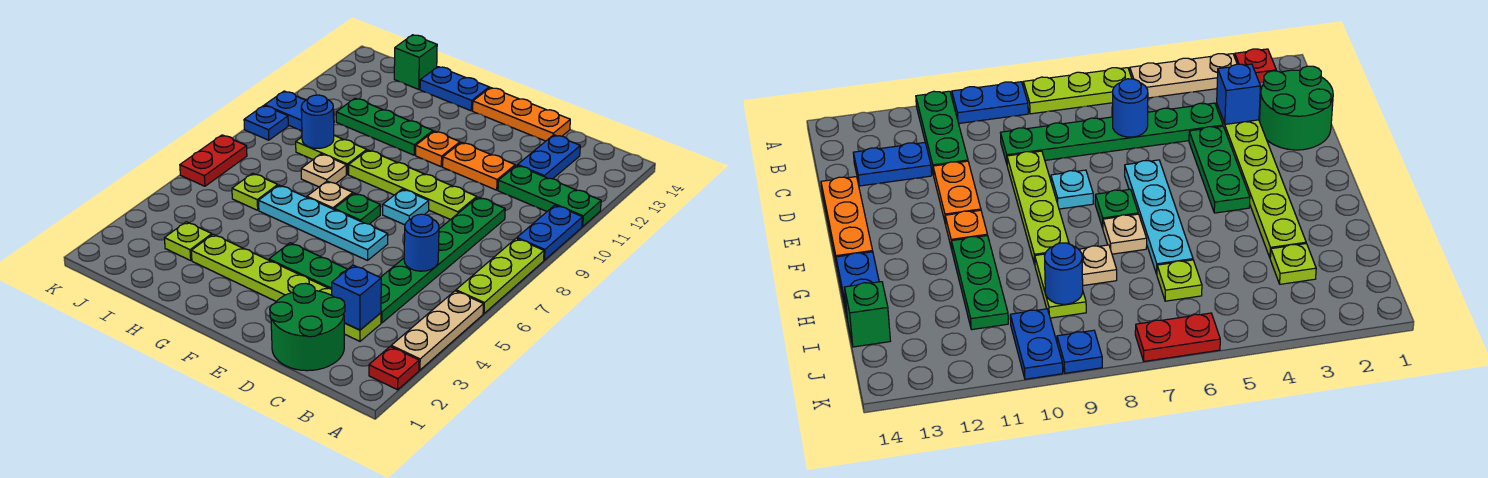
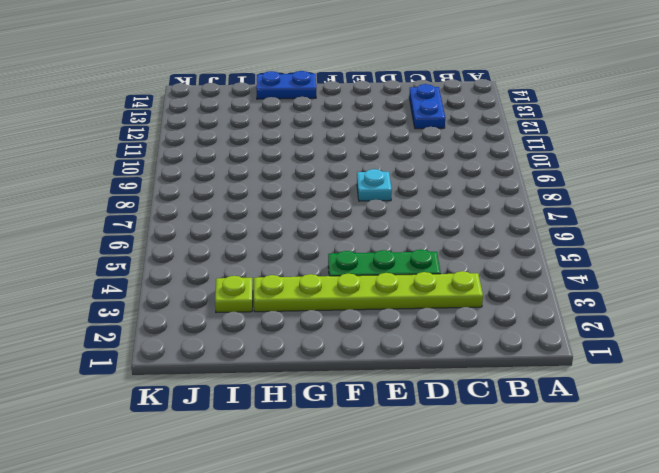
none -> red plate A2 level 1
none -> tan plate A3:A5 level 1
none -> lime plate A6:A8 level 1
none -> blue plate A9:A10 level 1

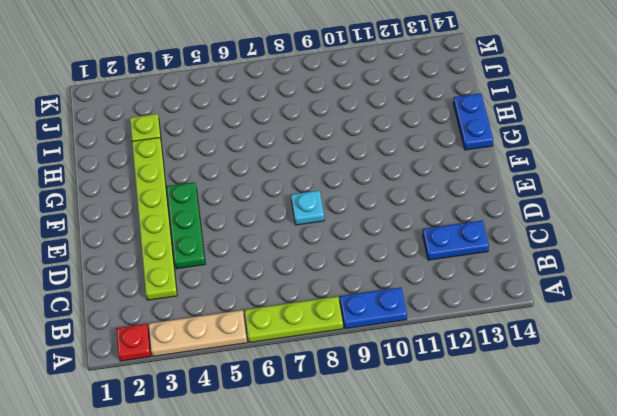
none -> green plate A11:C11 level 1
none -> green round brick C1:D2 level 1
none -> green plate C4:C9 level 1
none -> lime plate D9:G9 level 1

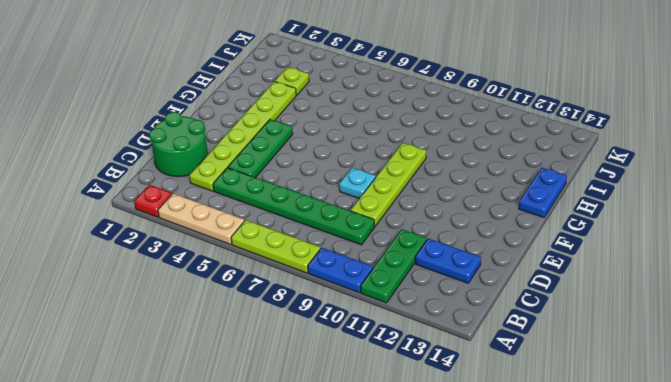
none -> orange plate D11:E11 level 1
none -> orange plate D14:F14 level 1
none -> cyan plate E6:H6 level 1
none -> green plate F7 level 1

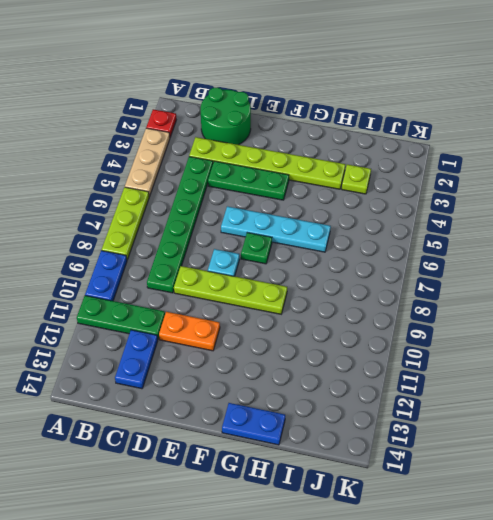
none -> orange plate D14:F14 level 1
none -> orange plate F11 level 1
none -> tan plate G7 level 1
none -> green plate G11:I11 level 1

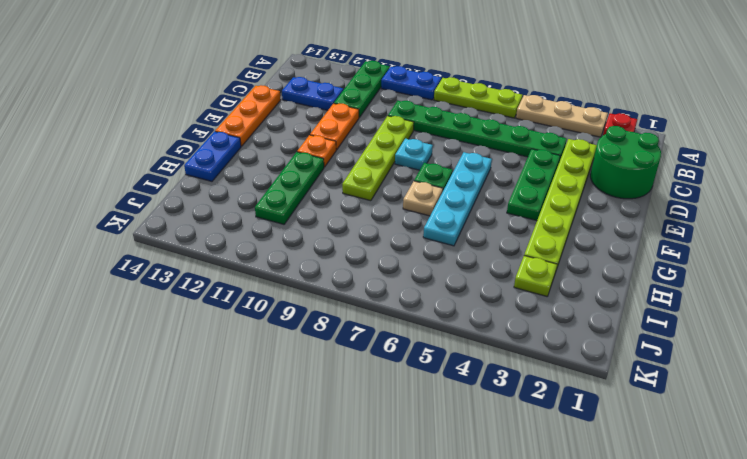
none -> tan plate H8 level 1
none -> lime plate H9:I9 level 1
none -> lime plate I6 level 1
none -> green brick I14 level 1

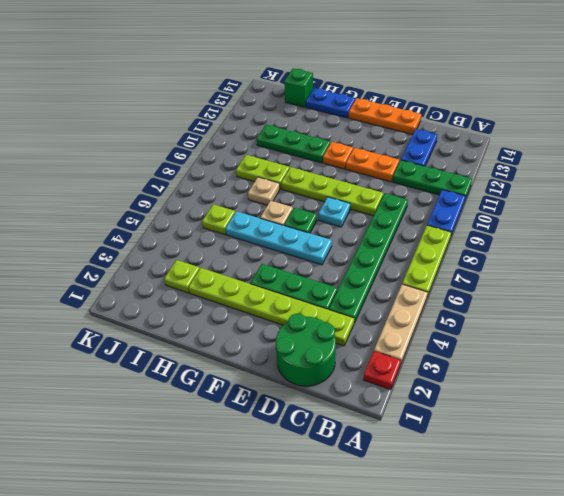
none -> blue plate J10:K10 level 1
none -> red plate K6:K7 level 1
none -> blue plate K9 level 1
none -> blue brick C3 level 2

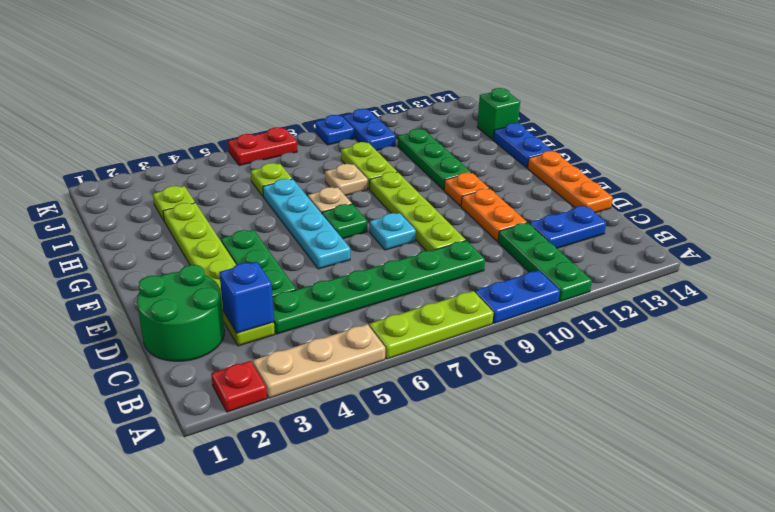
none -> blue round brick C6 level 2
none -> blue round brick I9 level 2

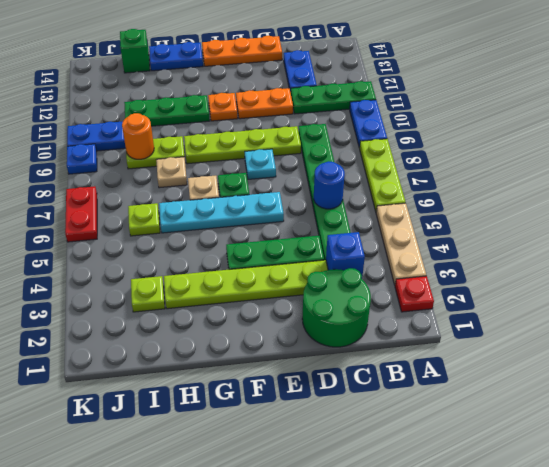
orange round brick I9 level 2 -> blue round brick I9 level 2

